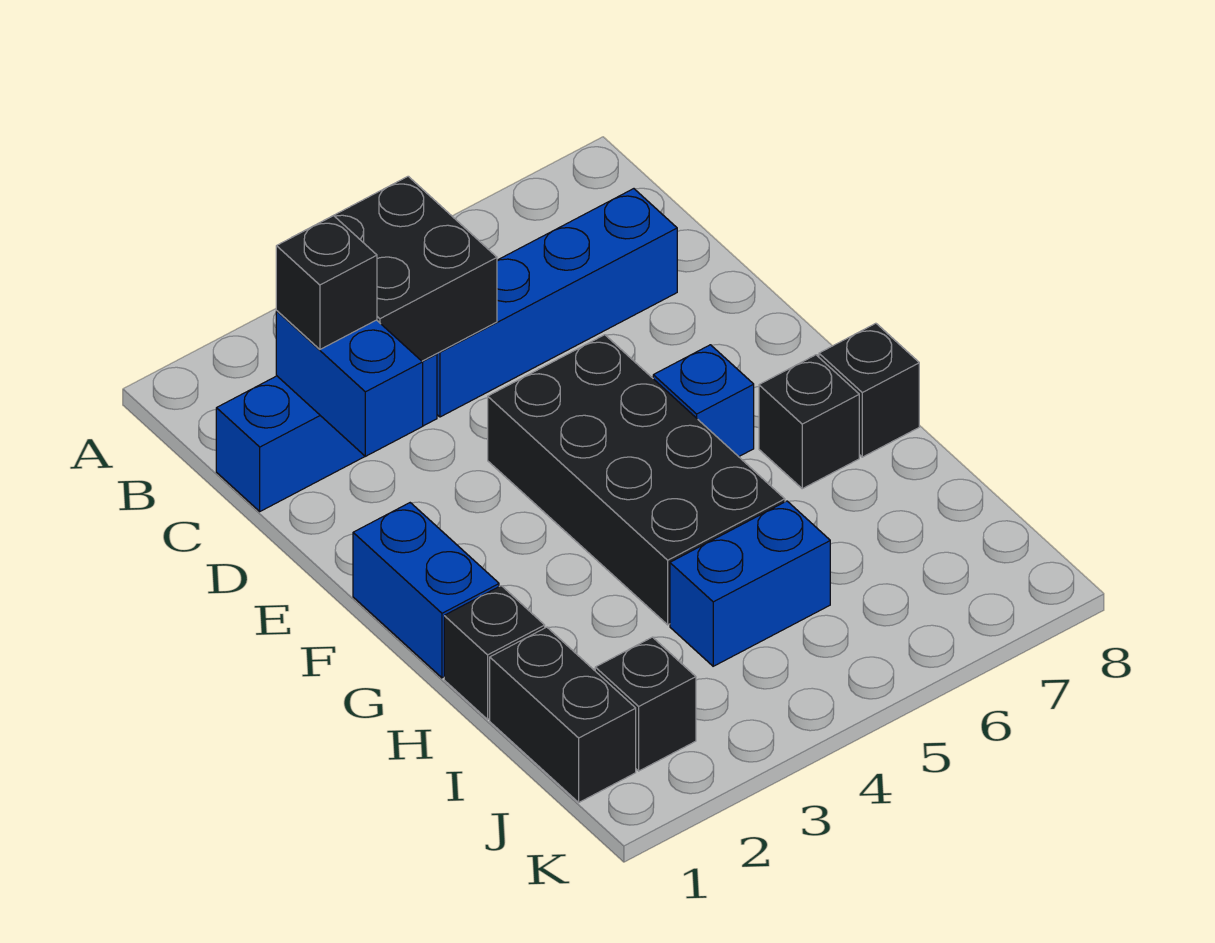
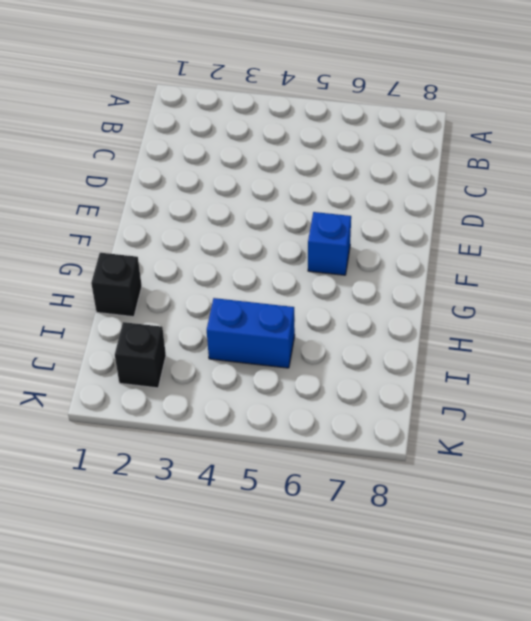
none -> blue brick C1:C3 level 1
none -> blue brick C4:C7 level 1
none -> black brick E4:H5 level 1

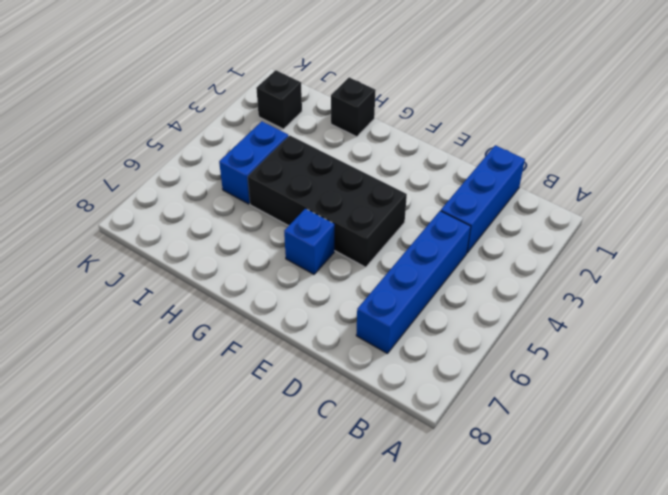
none -> blue brick F1:G1 level 1
none -> black brick G7 level 1
none -> black brick G8 level 1

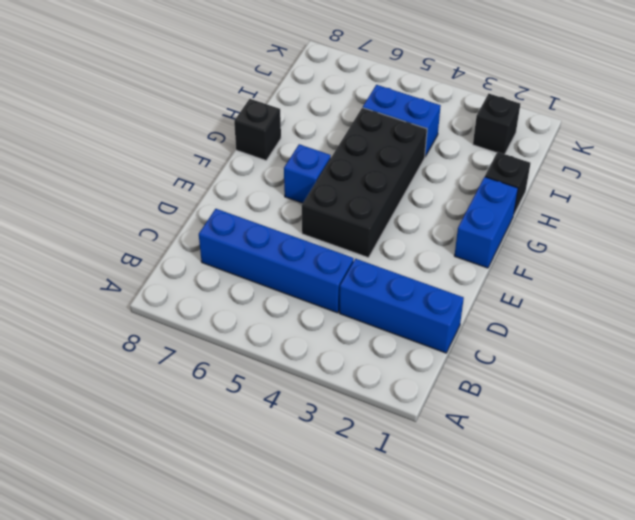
none -> black brick G7 level 1
none -> black brick I1:J1 level 1
none -> black brick B3:C4 level 2

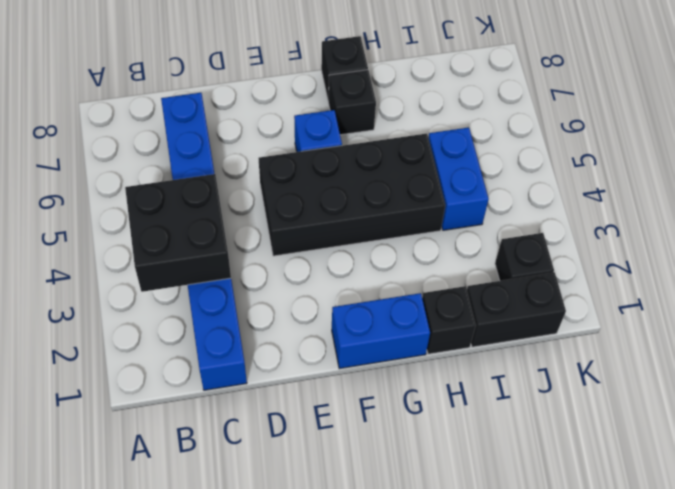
none -> blue brick C2:D2 level 2
none -> black brick C2 level 3

